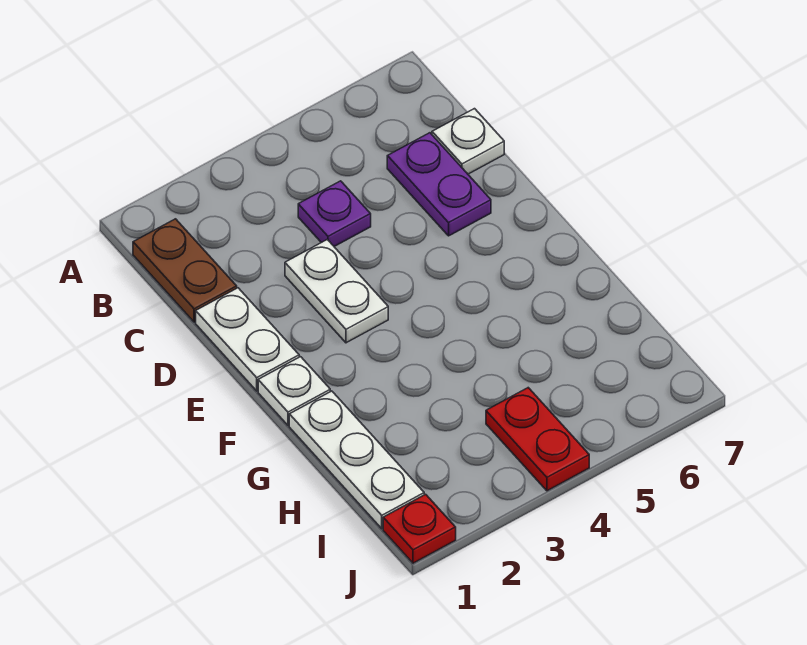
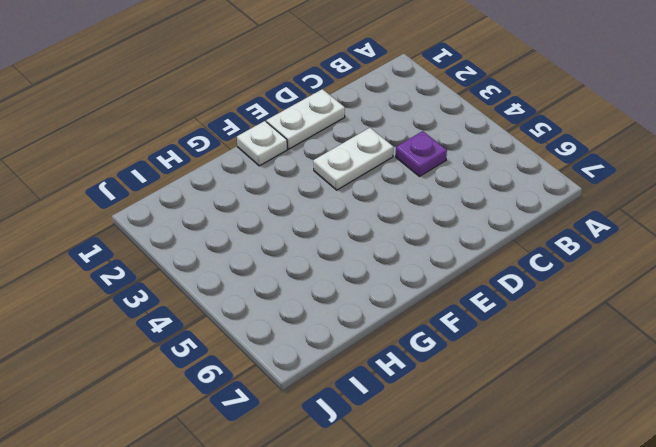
none -> brown plate B1:C1 level 1
none -> purple plate C6:D6 level 1

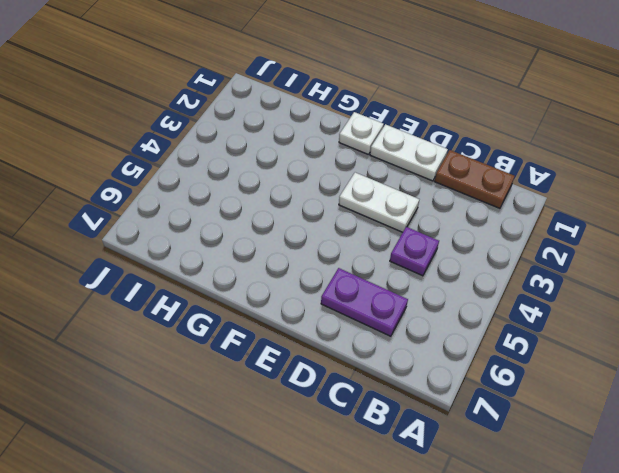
none -> white plate C7 level 1
none -> white plate G1:I1 level 1

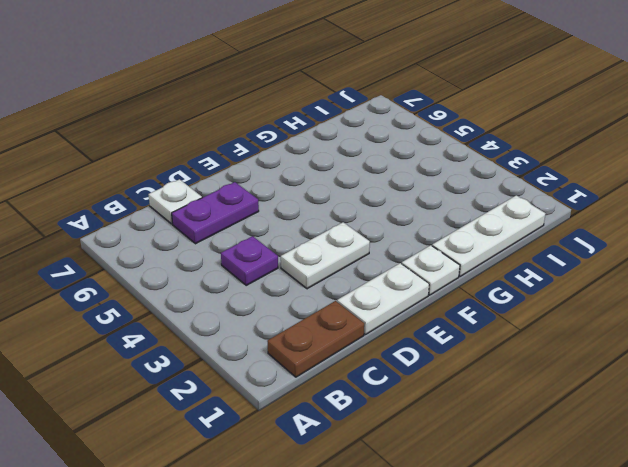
none -> red plate I4:J4 level 1
none -> red plate J1 level 1

